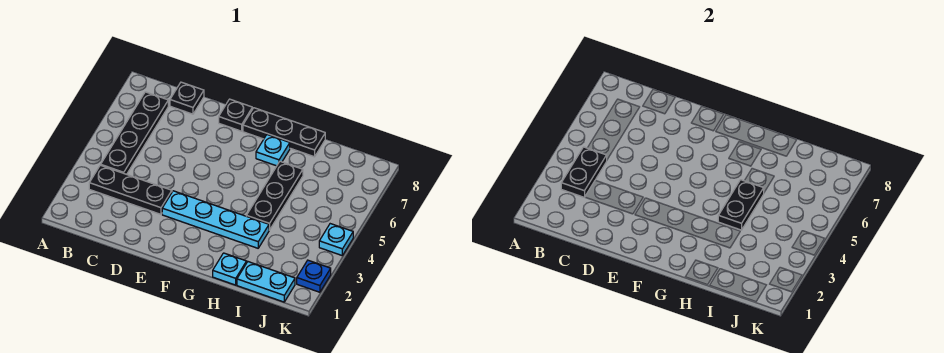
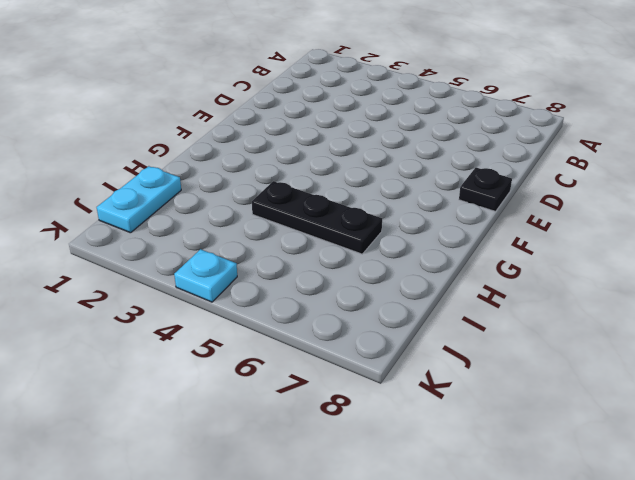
none -> black plate B3:D3 level 1
none -> black plate B4:B7 level 1
none -> black plate C8 level 1

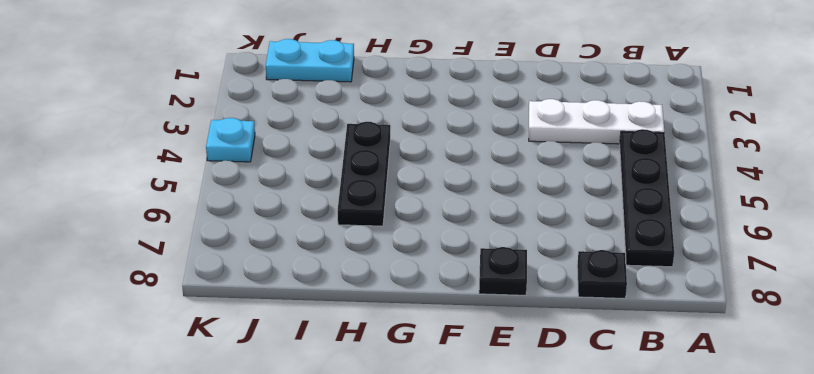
white plate B3:D3 level 1 -> black plate B3:D3 level 1
none -> cyan plate E3:H3 level 1
none -> black plate F8:H8 level 1
none -> cyan plate G7 level 1

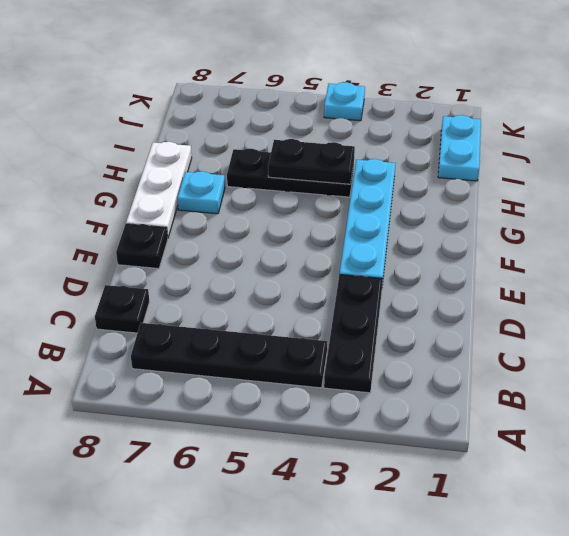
white plate F8:H8 level 1 -> black plate F8:H8 level 1
none -> cyan plate H1 level 1
none -> blue plate K2 level 1
none -> black plate B3:B4 level 2

